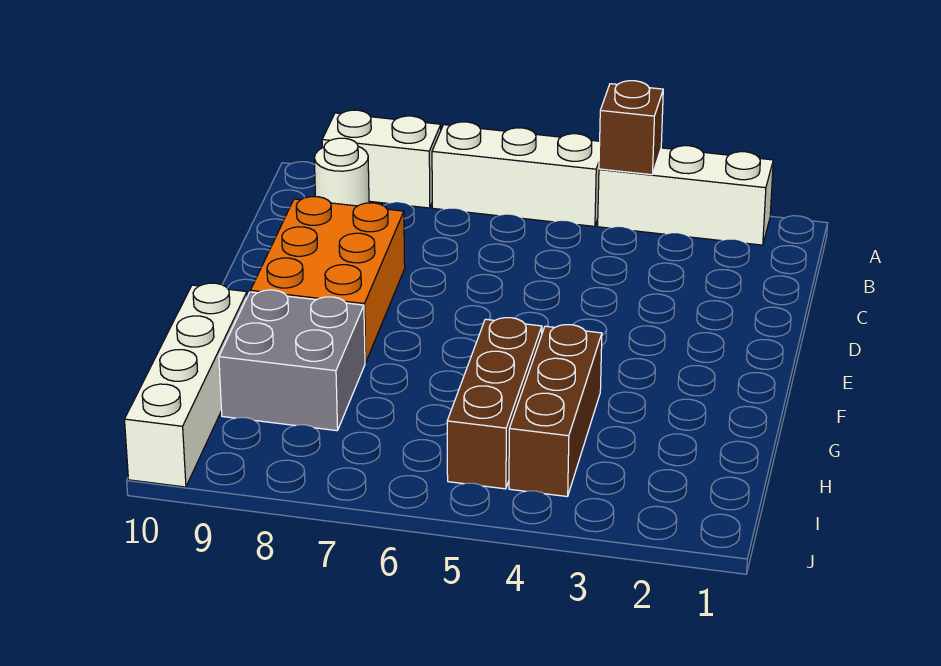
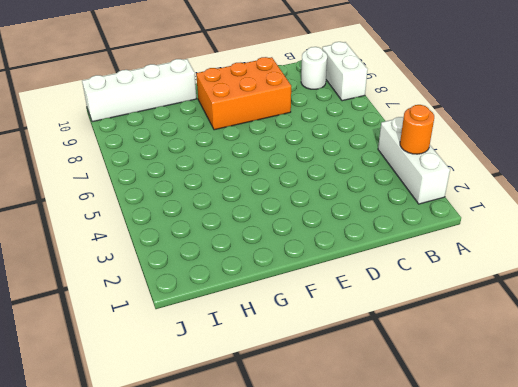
orange round brick A3 level 2 -> none
none -> white brick A5:A7 level 1
none -> brown brick G4:I4 level 1

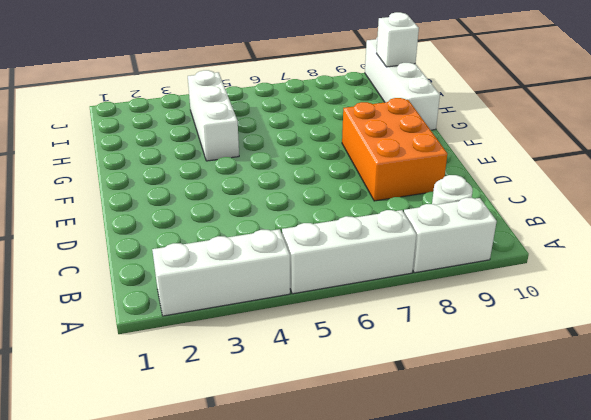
white brick G4:I4 level 1 -> brown brick G4:I4 level 1
white brick I10 level 2 -> none
none -> brown brick G5:I5 level 1
none -> grey brick G8:H9 level 1

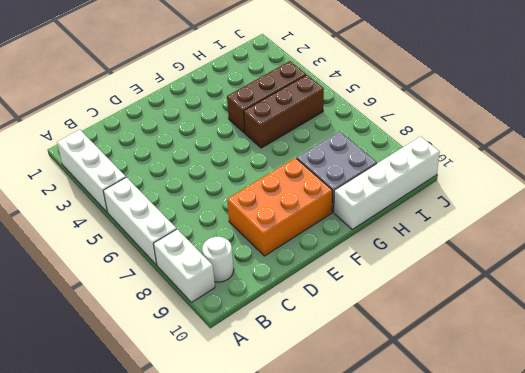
none -> brown brick A4 level 2

